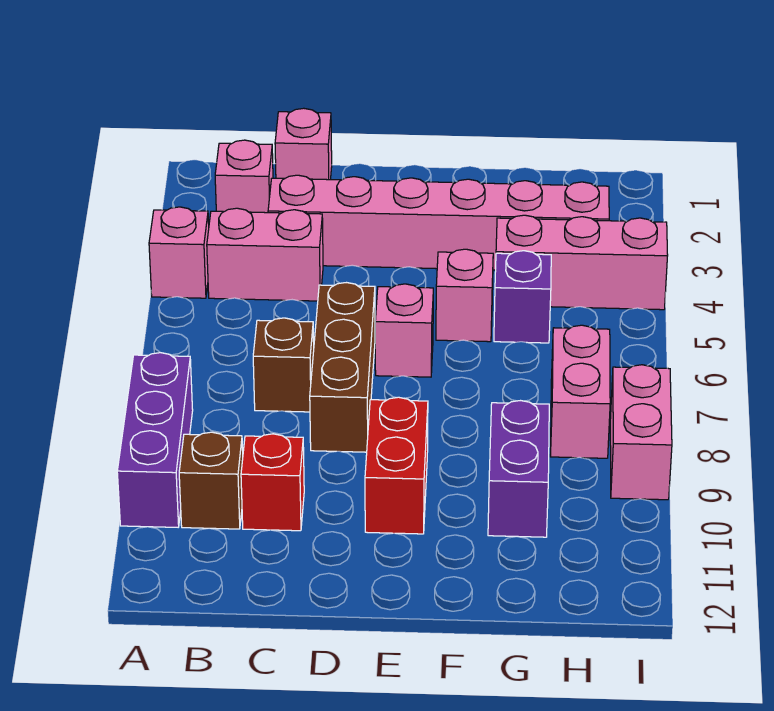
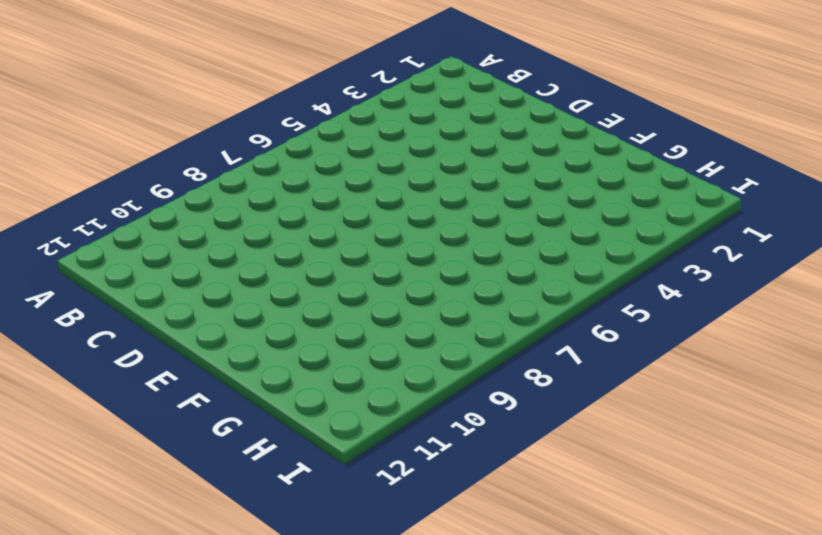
none -> pink brick A4 level 1
none -> purple brick A8:A10 level 1
none -> pink brick B2 level 1

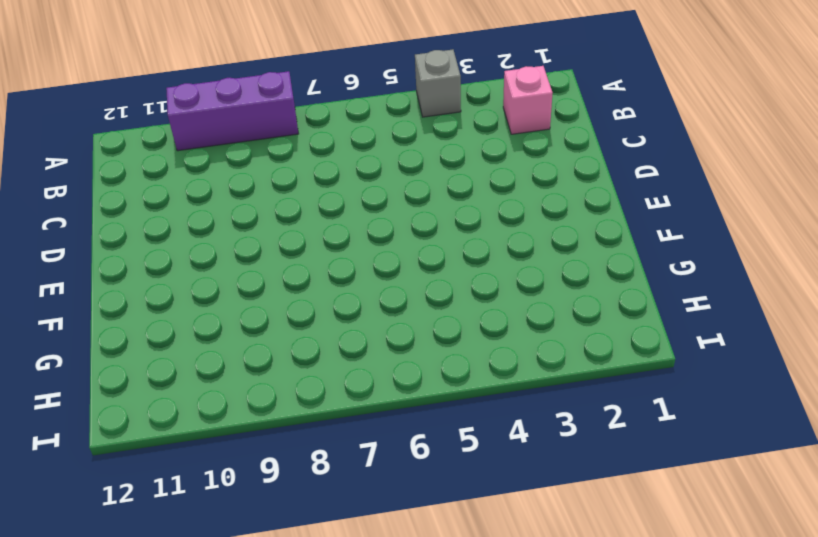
grey brick A4 level 1 -> pink brick A4 level 1
none -> pink brick B4:C4 level 1
none -> brown brick B10 level 1
none -> pink brick C1 level 1

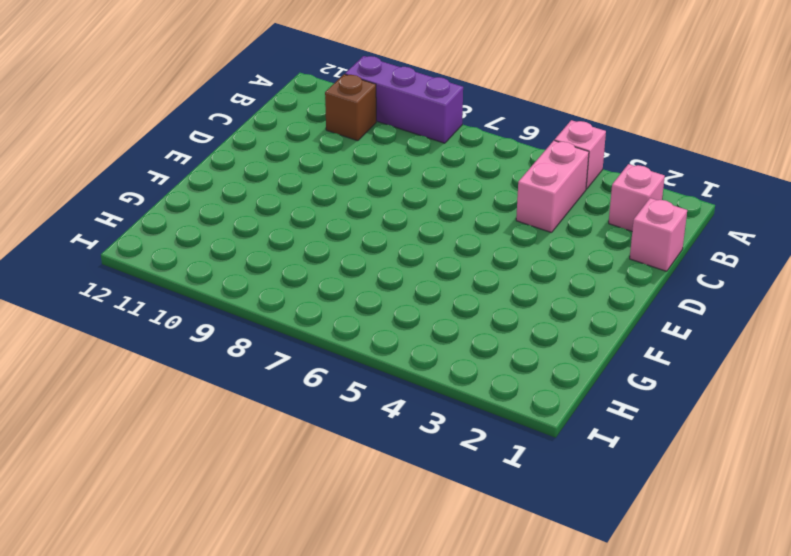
none -> pink brick C3:H3 level 1
none -> brown brick C7 level 1
none -> red brick C10 level 1

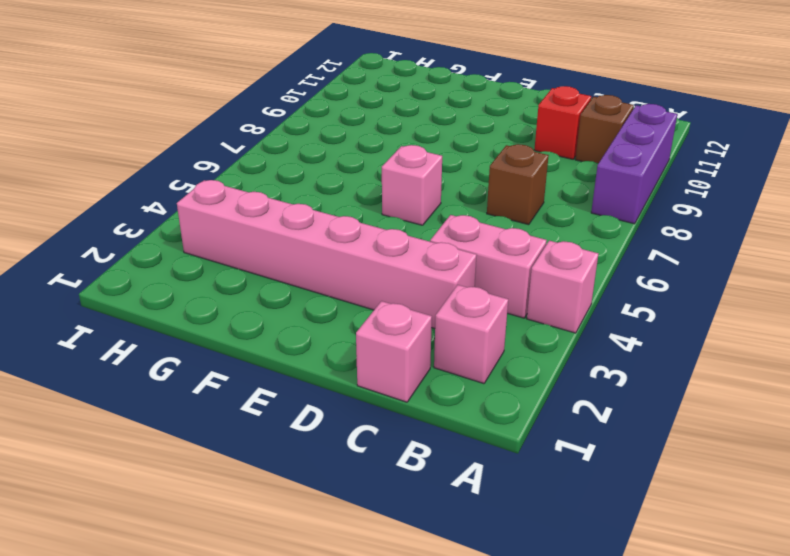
none -> brown brick D6:D8 level 1
none -> red brick E9:E10 level 1
none -> pink brick F5 level 1

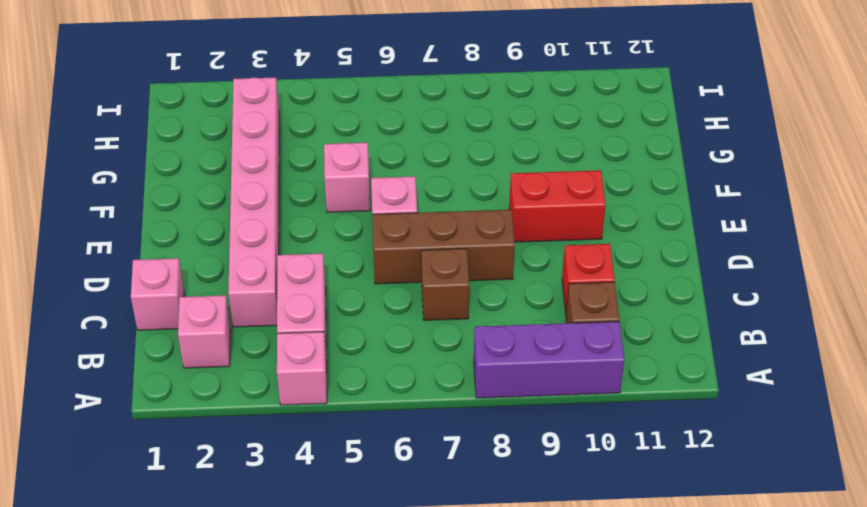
none -> pink brick G4:I4 level 1
none -> purple brick G5 level 1
none -> purple brick G9:G10 level 1

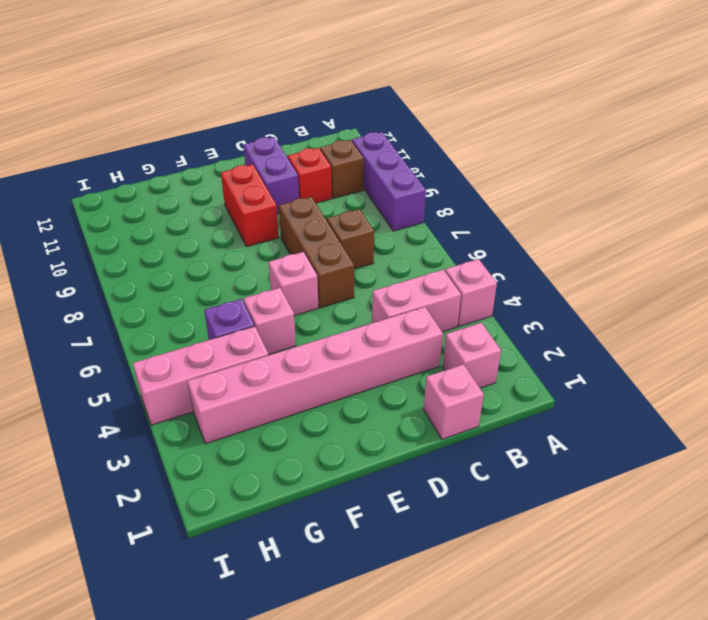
purple brick D10:D11 level 1 -> purple brick G9:G10 level 1
none -> pink brick H7:H8 level 1
none -> pink brick I8:I9 level 1

